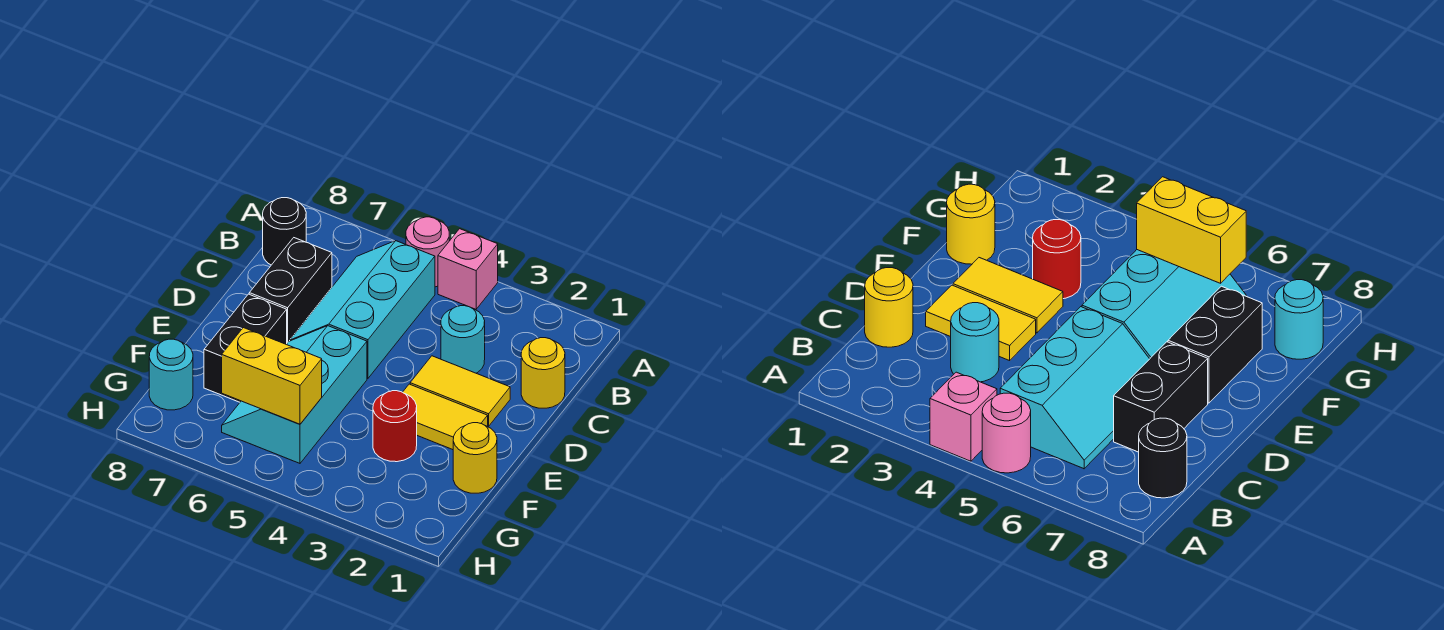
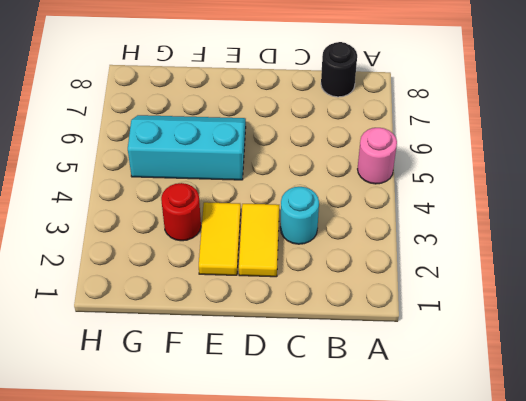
none -> pink brick A4 level 1
none -> cyan slope B5:D6 level 1 top 5
none -> yellow round brick C1 level 1

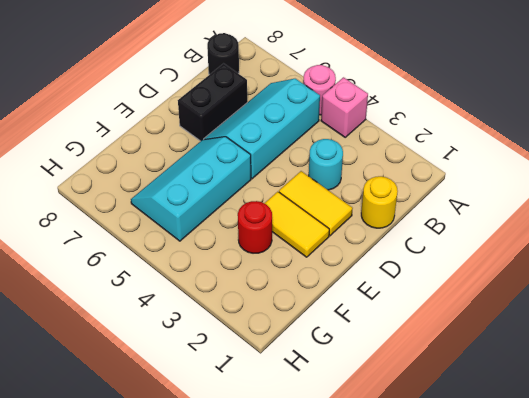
none -> black brick E7:F7 level 1
none -> yellow round brick F1 level 1
none -> cyan round brick G8 level 1

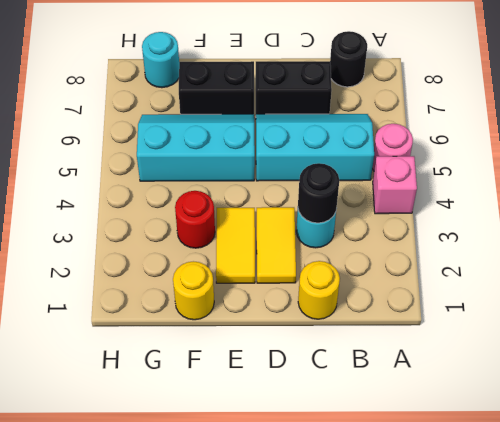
black round brick C3 level 2 -> none
none -> yellow brick G5:G6 level 2

